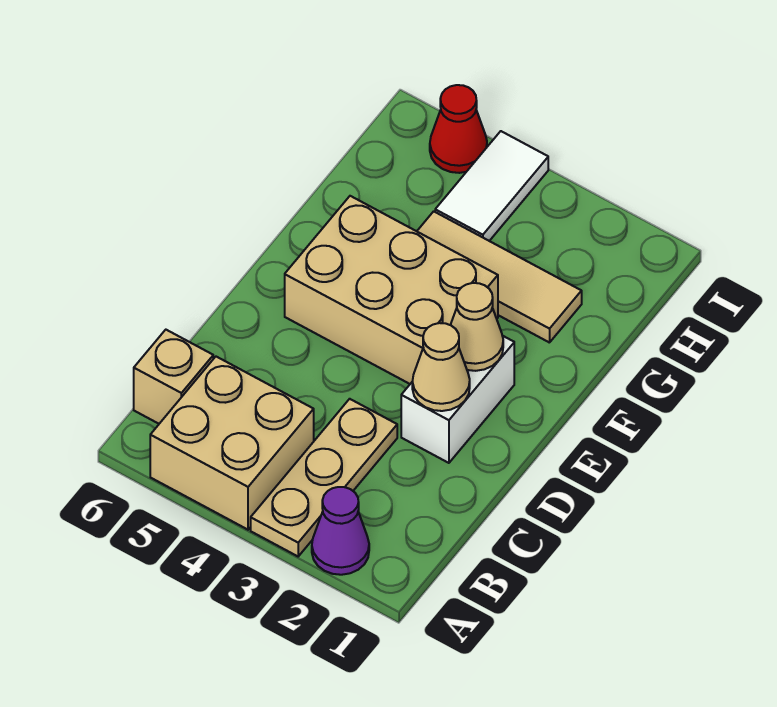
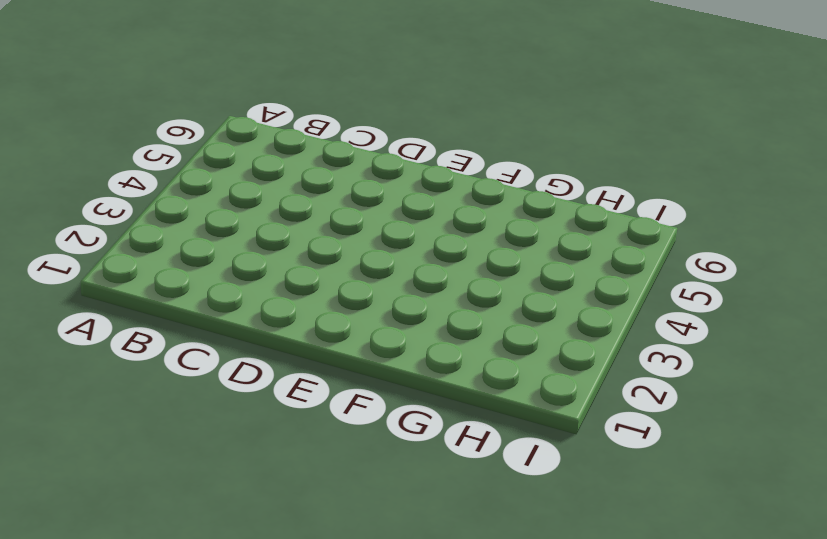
none -> purple cone A2 level 1
none -> tan plate A3:C3 level 1

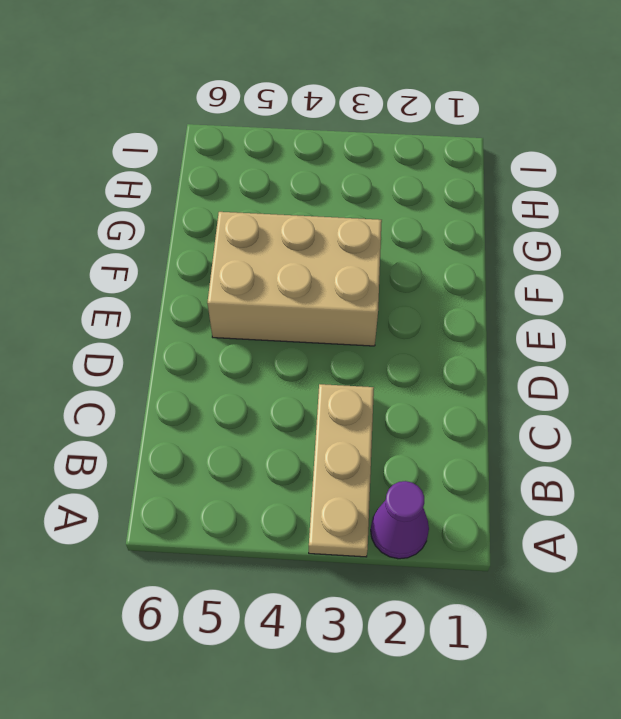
none -> tan brick A4:B5 level 1
none -> tan brick B6 level 1

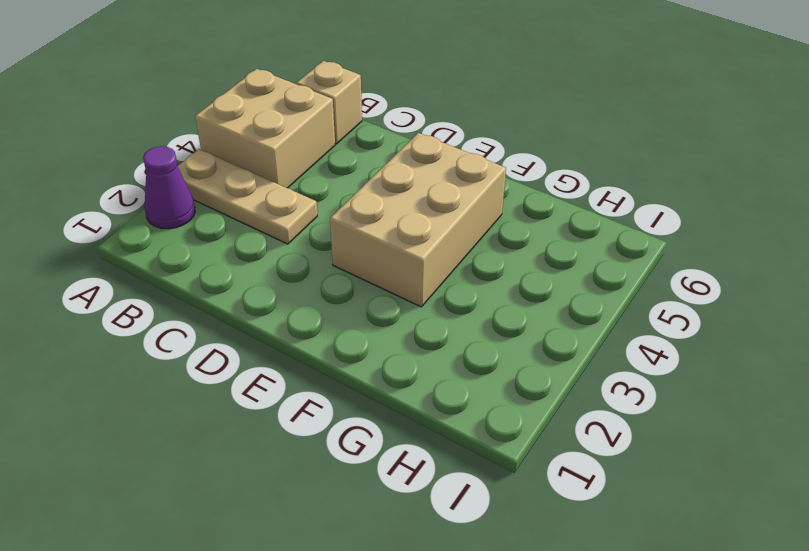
none -> white brick D2:E2 level 1
none -> tan tile G2:G4 level 1

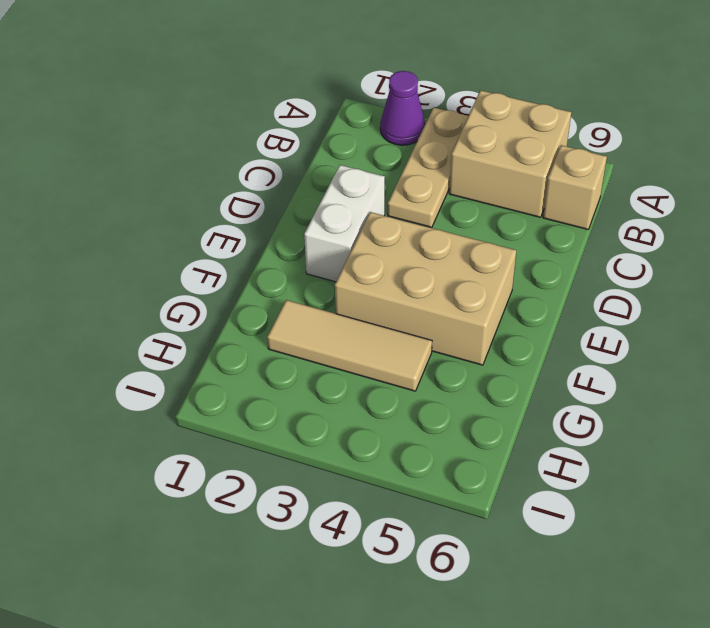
none -> white tile H4:I4 level 1
none -> red cone I5 level 1

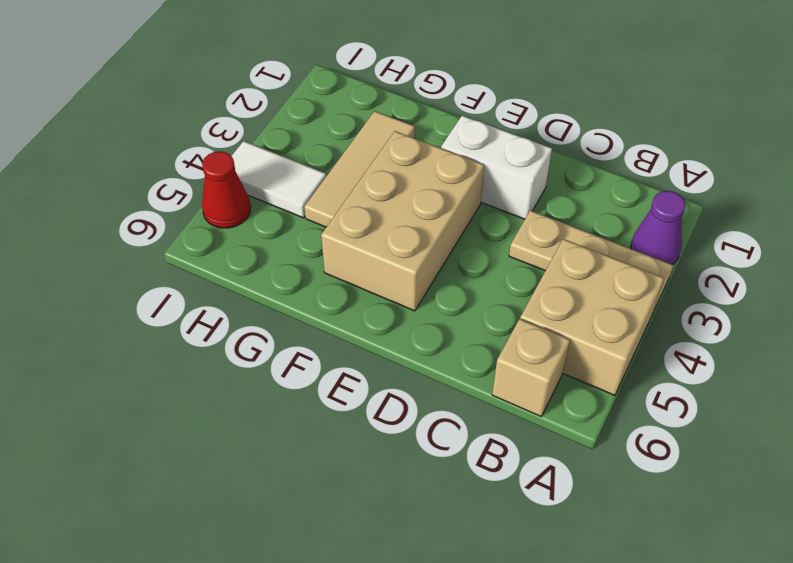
none -> tan cone D2 level 2
none -> tan cone E2 level 2

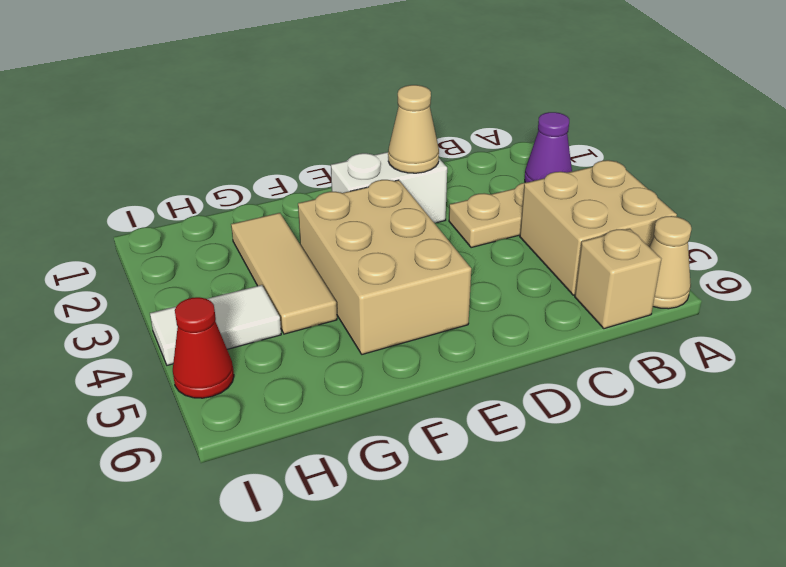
tan cone A6 level 1 -> tan cone E2 level 2

